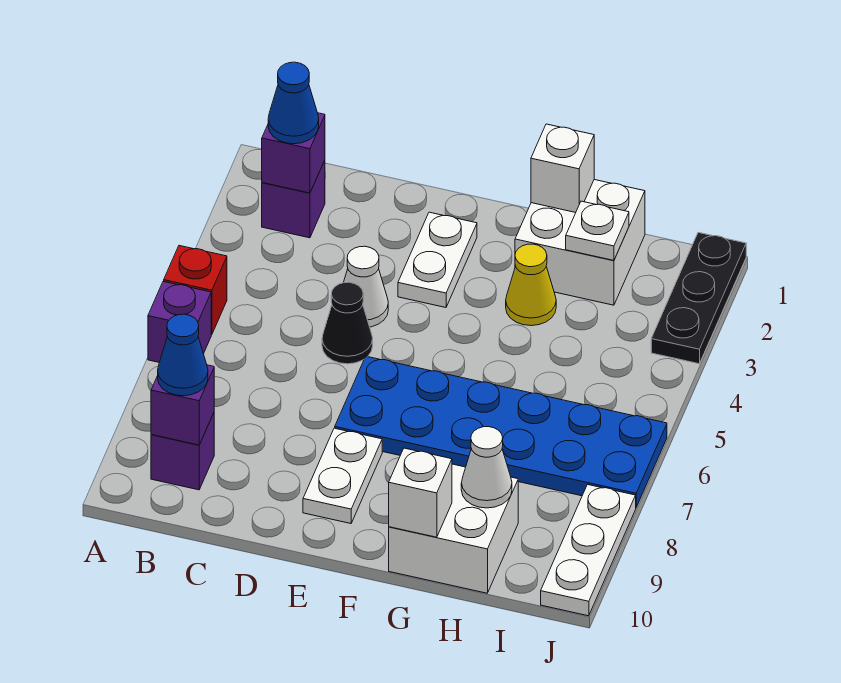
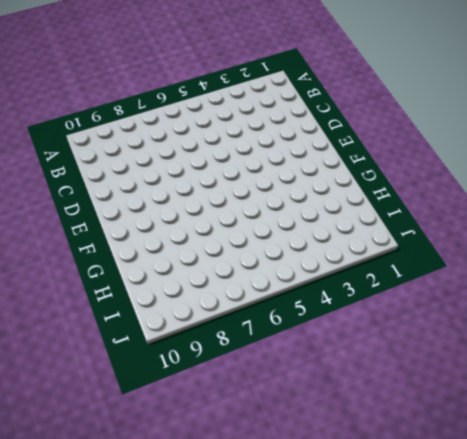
none -> red brick A5 level 1
none -> purple brick A6 level 1
none -> purple brick B2 level 1

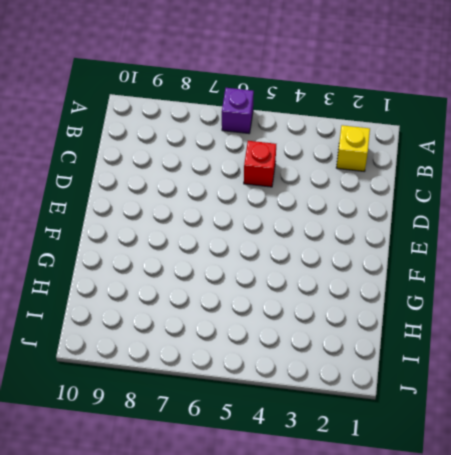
yellow brick B2 level 1 -> purple brick B2 level 1
red brick C5 level 1 -> red brick A5 level 1
none -> purple brick B9 level 1
none -> white cone D4 level 1
none -> black cone D5 level 1

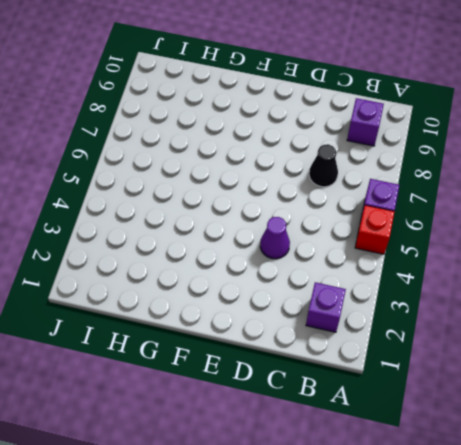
black cone C7 level 1 -> black cone D5 level 1
purple cone D4 level 1 -> white cone D4 level 1
none -> white plate E2:E3 level 1
none -> blue plate E6:J7 level 1
none -> white plate E8:E9 level 1

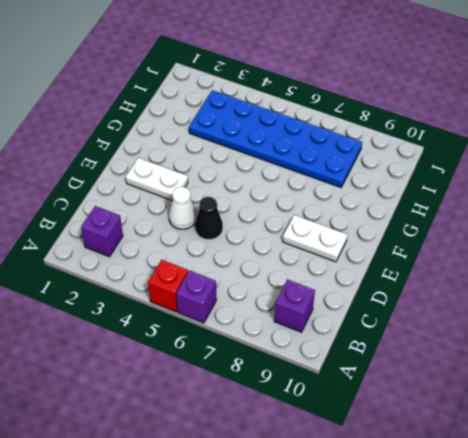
blue plate H3:I8 level 1 -> blue plate E6:J7 level 1
none -> white brick G1:H2 level 1
none -> yellow cone G3 level 1
none -> white brick G9:H10 level 1

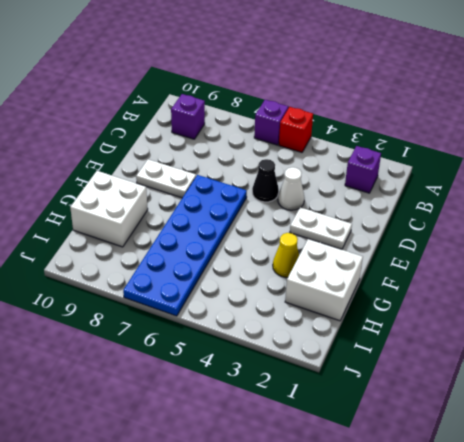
none -> black plate J1:J3 level 1
none -> white plate J8:J10 level 1
none -> purple brick B2 level 2

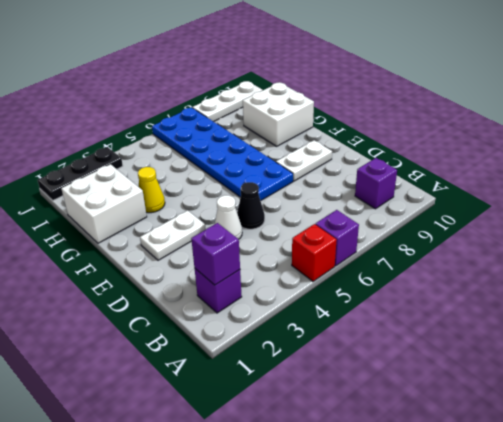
none -> purple brick B9 level 2
none -> white brick G1 level 2
none -> white brick G10 level 2

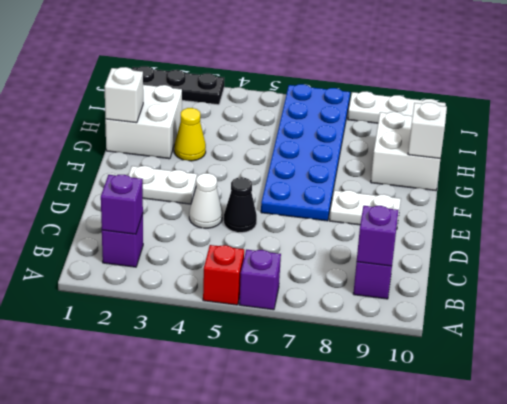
none -> white plate H2 level 2
none -> white cone H9 level 2
none -> blue cone B2 level 3

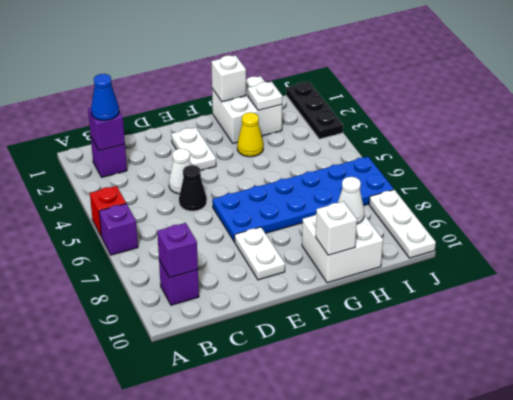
none -> blue cone B9 level 3

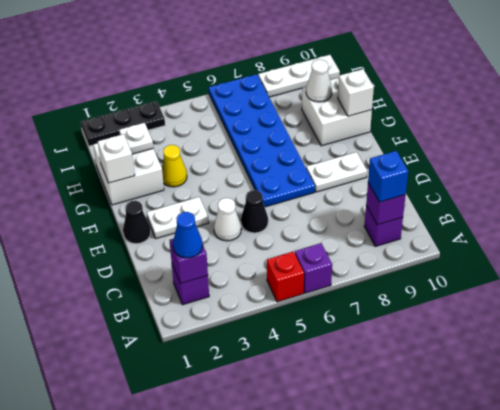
blue brick B9 level 3 -> blue cone B9 level 3
black cone E1 level 1 -> none

